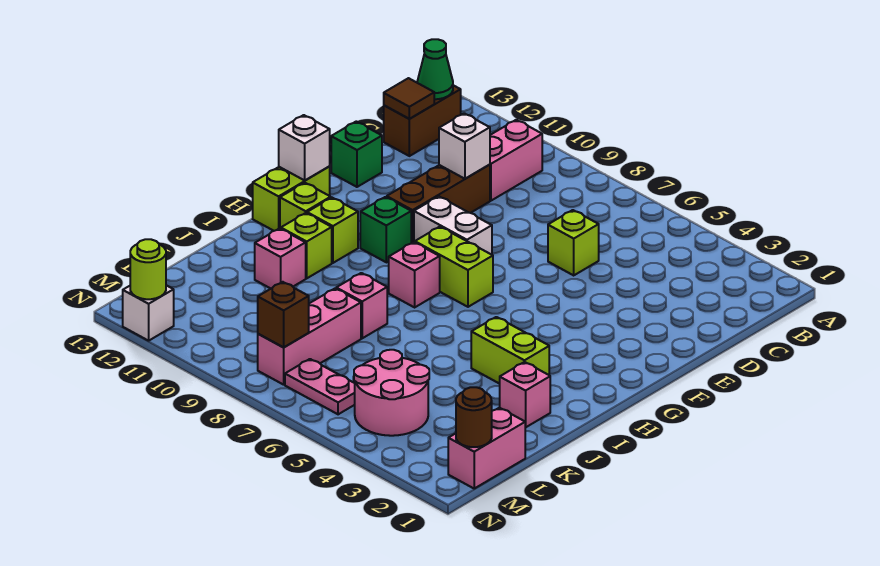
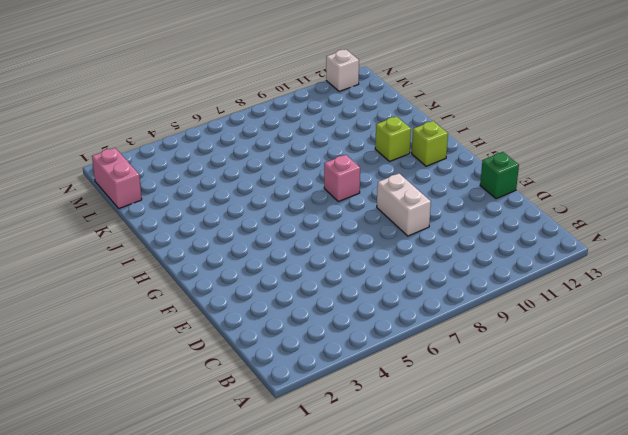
white brick E9:F9 level 1 -> white brick F8:F9 level 1
none -> pink brick B10:C10 level 1
none -> brown brick B13:C13 level 1
none -> lime brick D6 level 1

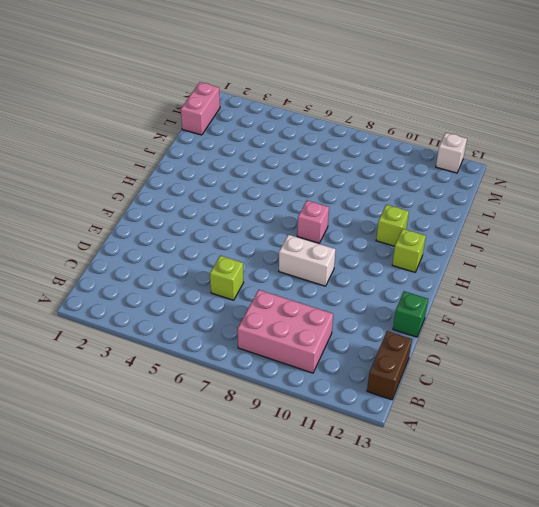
pink brick B8:C10 level 1 -> pink brick B10:C10 level 1
none -> brown brick D10:F10 level 1
none -> lime brick G7:G8 level 1
none -> green brick G10 level 1

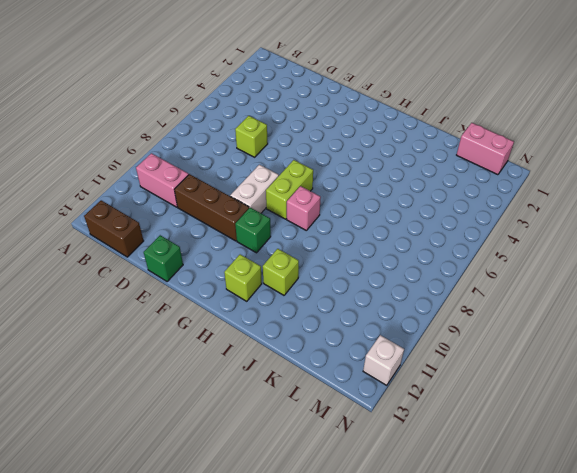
none -> lime brick G13:H13 level 1
none -> lime brick H11 level 1
none -> lime brick I3:I4 level 1

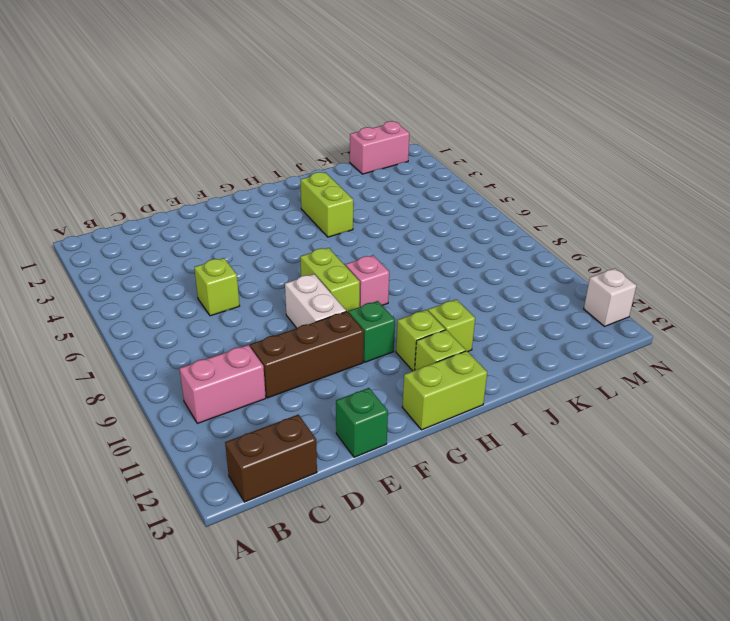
none -> pink brick J2 level 1
none -> pink brick J8 level 1
none -> pink brick J11 level 1

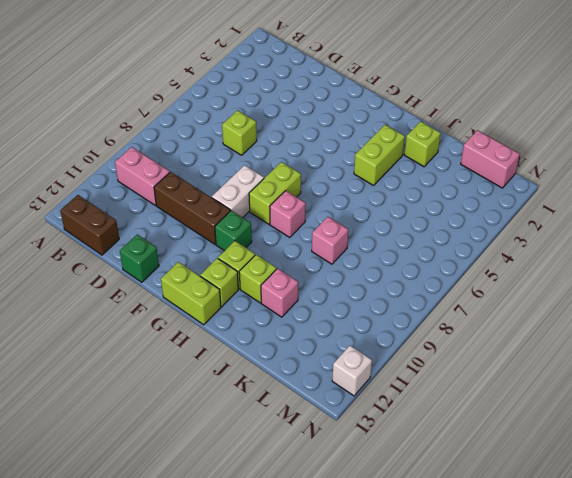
lime brick J2 level 1 -> pink brick J2 level 1
none -> pink brick K8:M8 level 1
none -> pink round brick L4:M5 level 1
none -> pink plate M6:M7 level 1

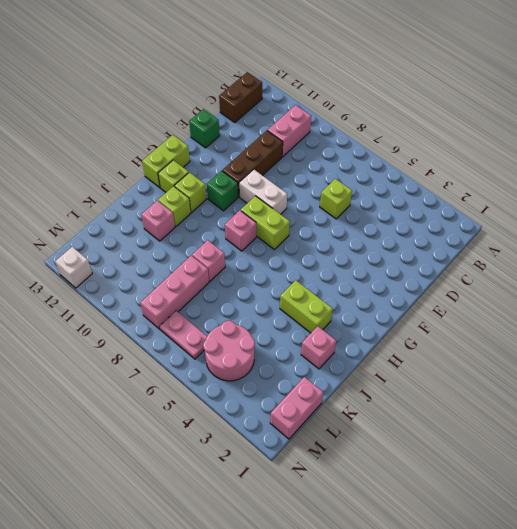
none -> green cone B13 level 2
none -> brown tile C13 level 2
none -> white brick D10 level 2

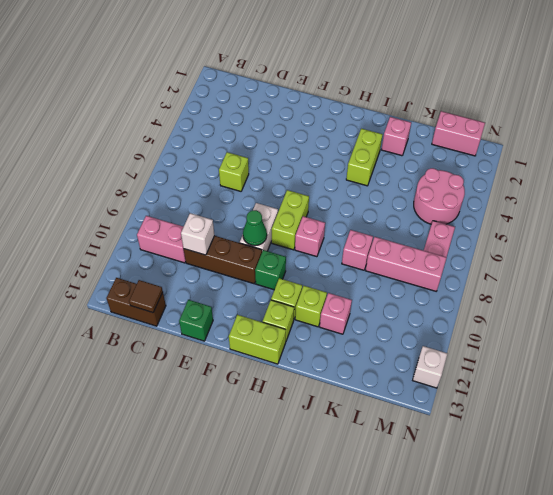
green cone F9 level 2 -> green cone B13 level 2
none -> white brick G13 level 2
none -> brown round brick M1 level 2
none -> brown brick M8 level 2

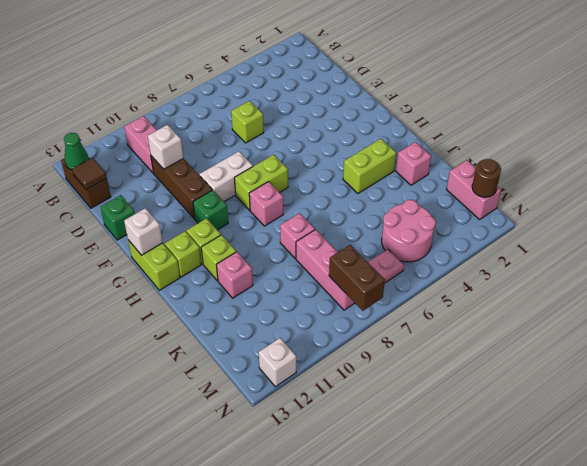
brown brick M8:N8 level 2 -> brown brick M8 level 2
none -> lime round brick N12 level 2

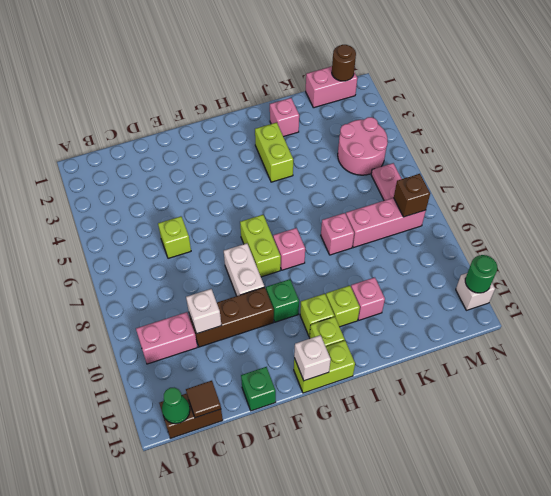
green round brick N12 level 2 -> lime round brick N12 level 2

